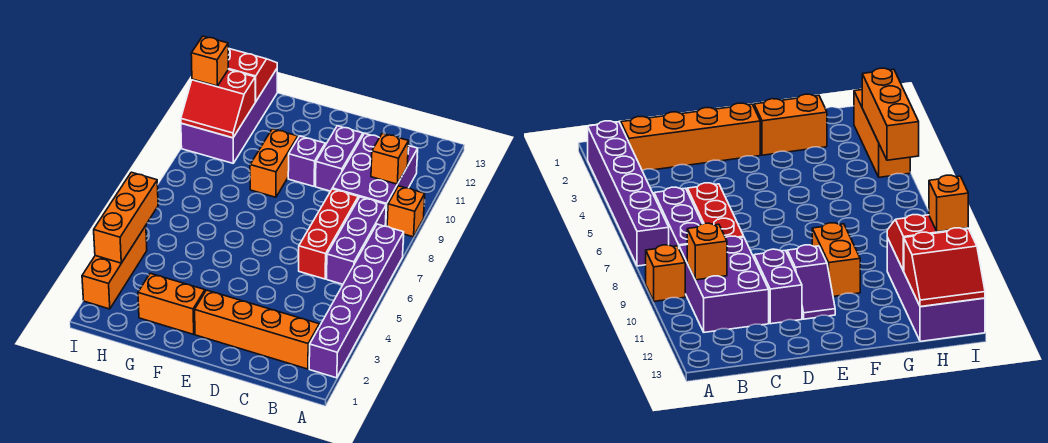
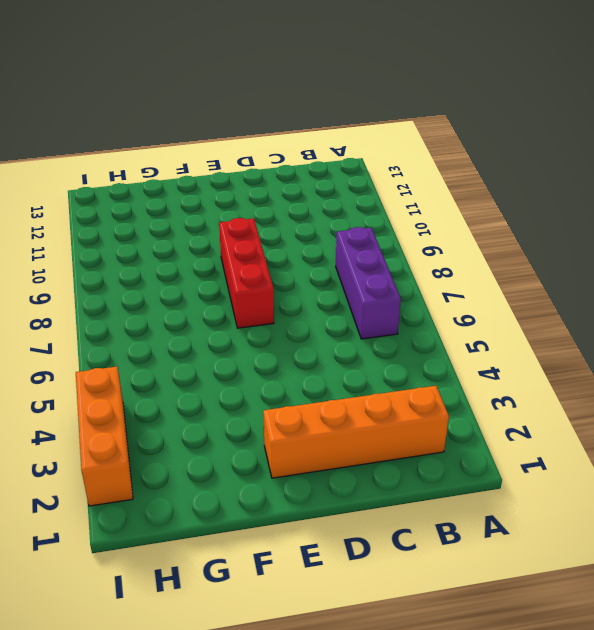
red brick E7:E9 level 1 -> red brick C6:C8 level 1
none -> purple brick A2:A7 level 1
none -> orange brick A9 level 1
none -> purple brick B9:C11 level 1

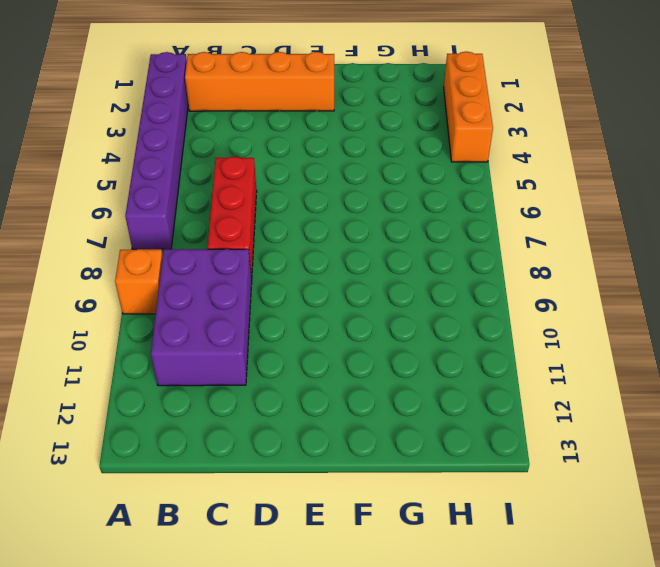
none -> purple brick B6:B8 level 1
none -> purple brick D10:D11 level 1
none -> purple slope E10:E11 level 1 top 10

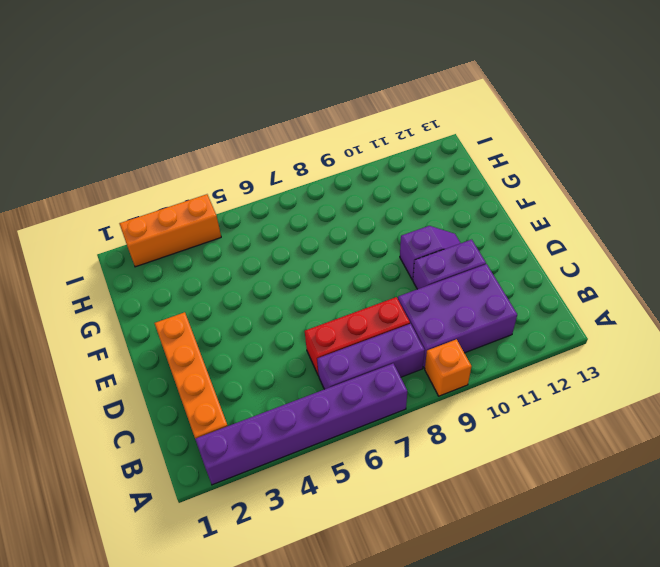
none -> orange brick F2:G2 level 1
none -> orange brick F9:F10 level 1
none -> purple brick H10:I13 level 1

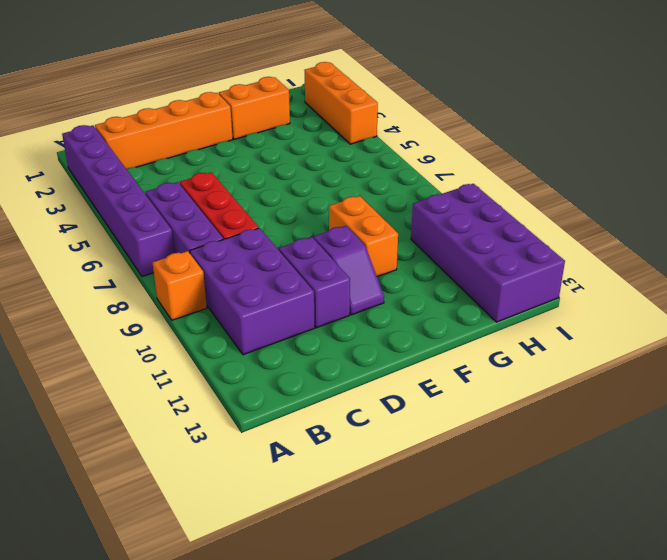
none -> orange brick B10 level 2
none -> red slope H10:I11 level 2 top 11
none -> red slope H12:I13 level 2 top 12

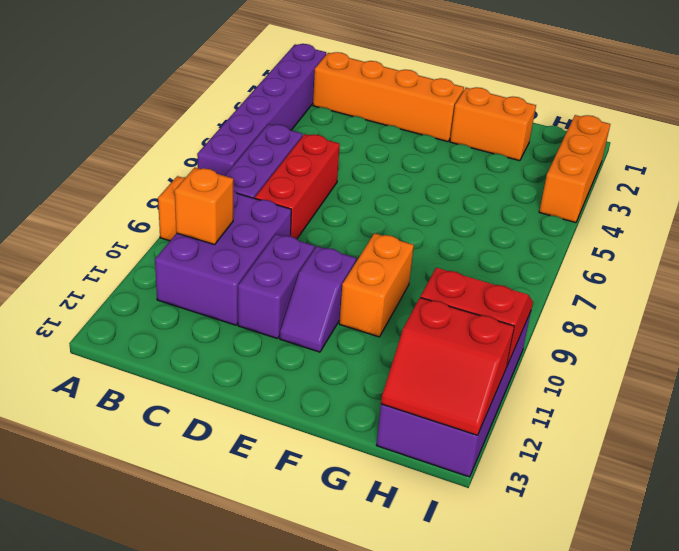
none -> orange brick I3:I5 level 2
none -> orange brick I11 level 3

